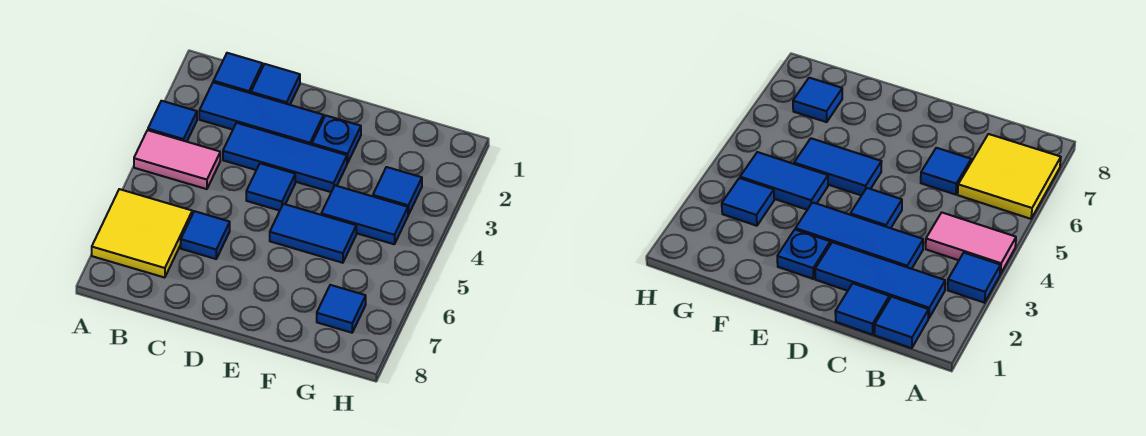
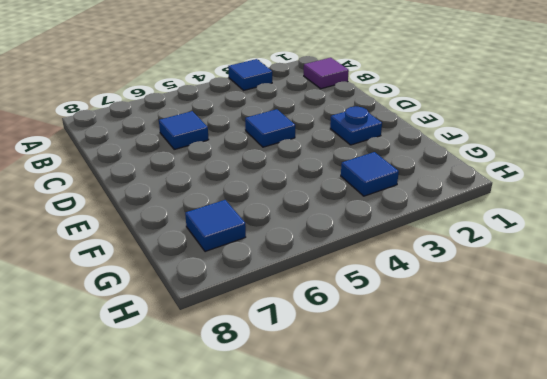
purple tile B1 level 1 -> blue tile B1 level 1
none -> pink tile A4:B4 level 1
none -> yellow tile A6:B7 level 1
none -> blue tile B2:D2 level 1

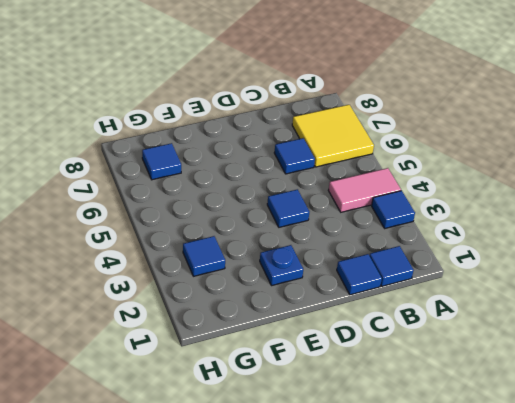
none -> blue tile B2:D2 level 1
none -> blue tile C3:E3 level 1
none -> blue tile E5:F5 level 1

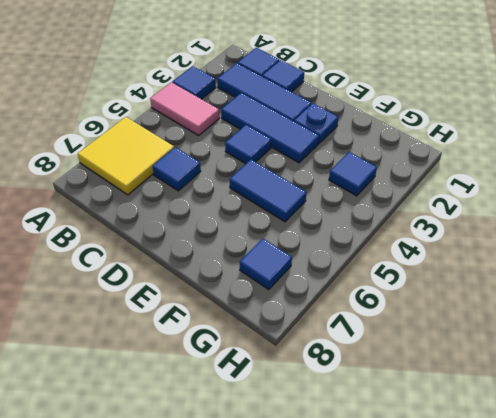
none -> blue tile F4:G4 level 1

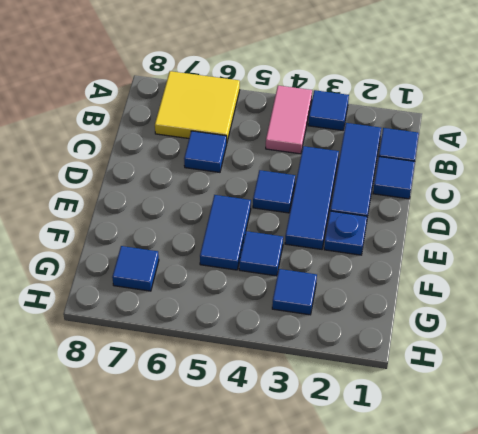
blue tile F4 level 1 -> blue tile F4:G4 level 1

